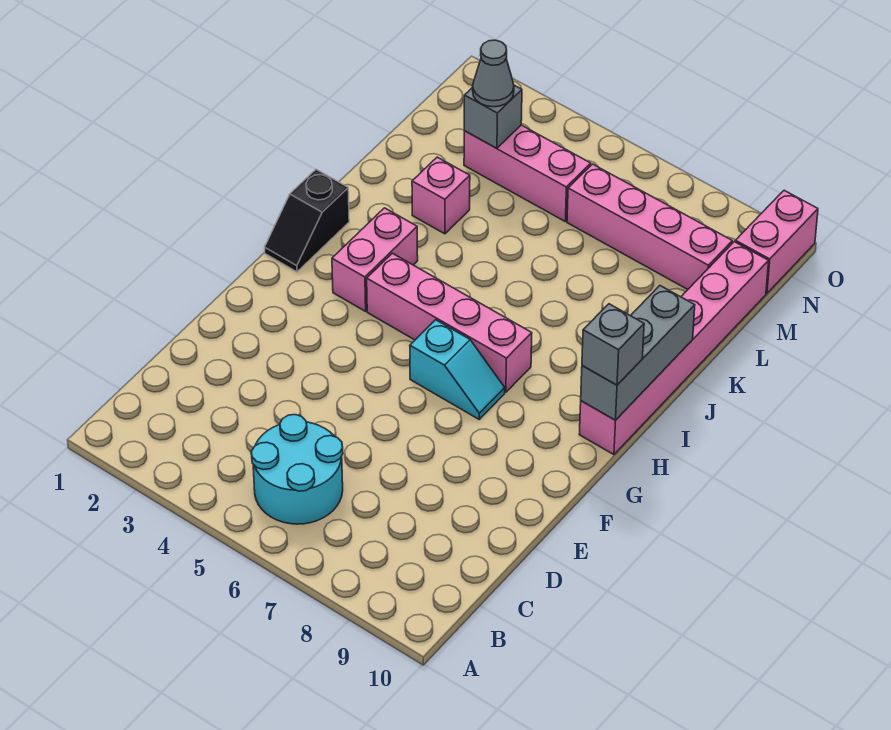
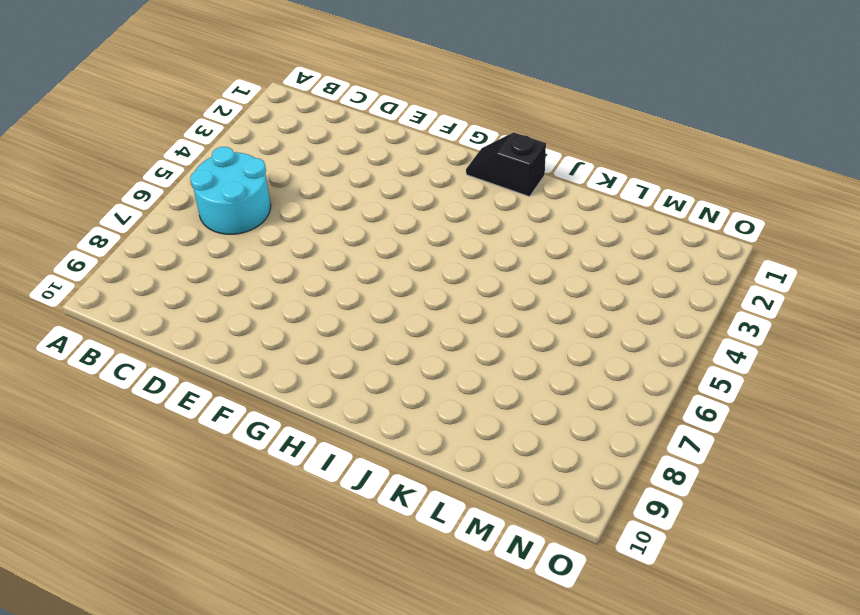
none -> cyan slope G6:G7 level 1 top 6
none -> pink brick H3:I3 level 1
none -> pink brick H4:H7 level 1

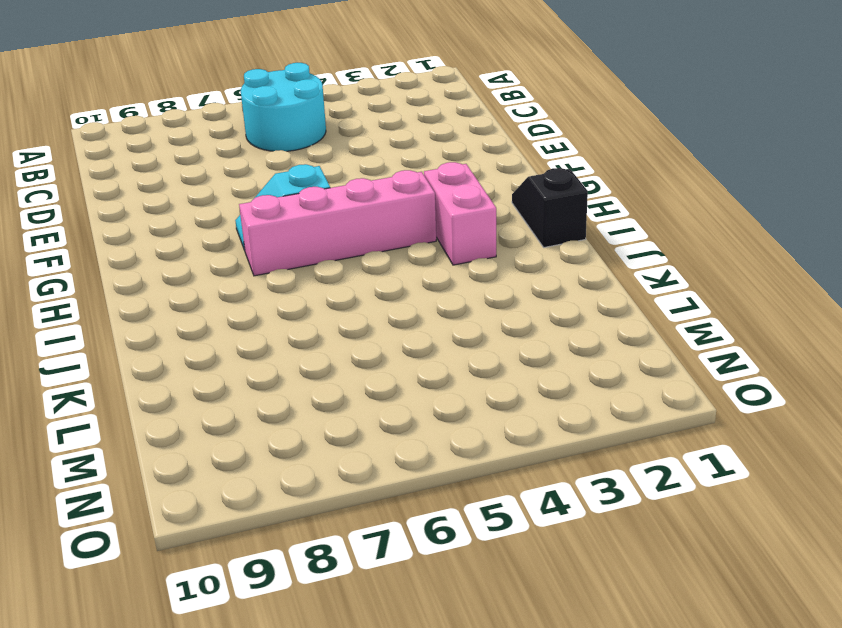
none -> pink brick H10:M10 level 1
none -> pink brick K3 level 1
none -> pink brick M3:M5 level 1

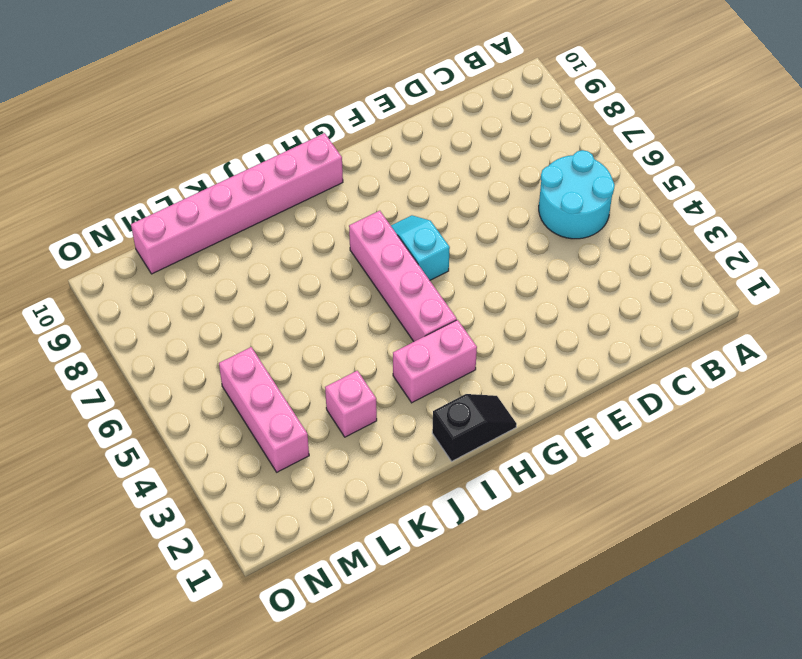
none -> pink brick M6:M9 level 1
none -> pink brick N10:O10 level 1
none -> grey brick H10:J10 level 2

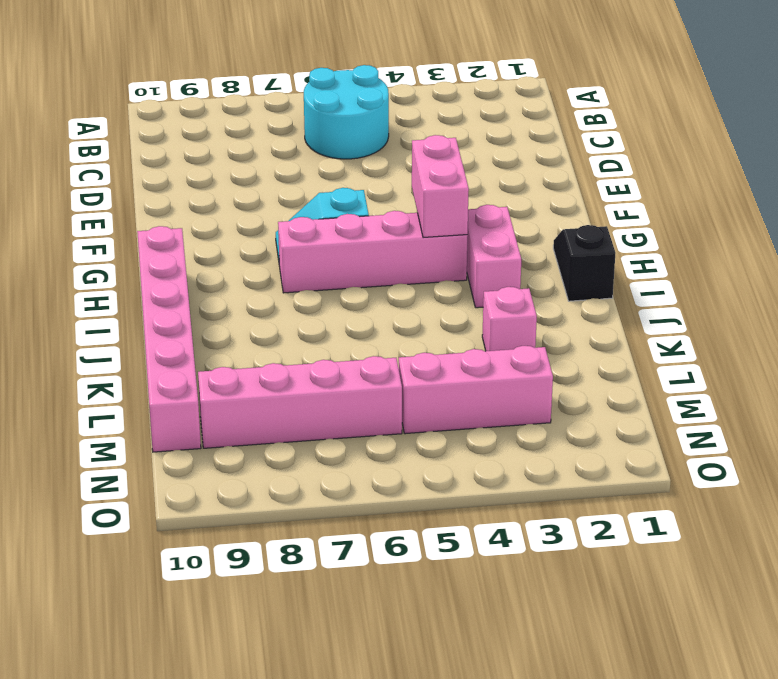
pink brick G4:H4 level 2 -> pink brick N10:O10 level 1
none -> grey brick H10:J10 level 2
none -> grey brick M3 level 2
none -> grey brick H10 level 3

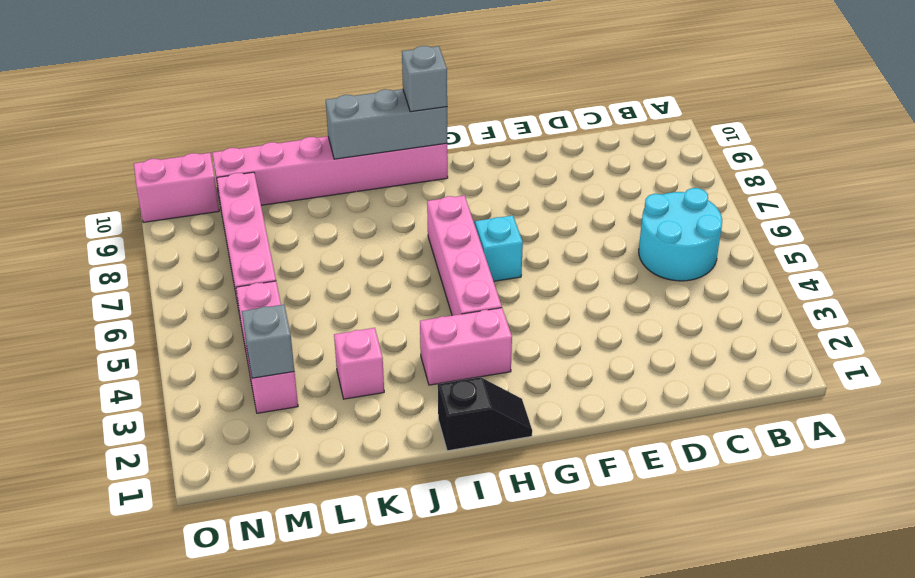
none -> grey cone M3 level 3

